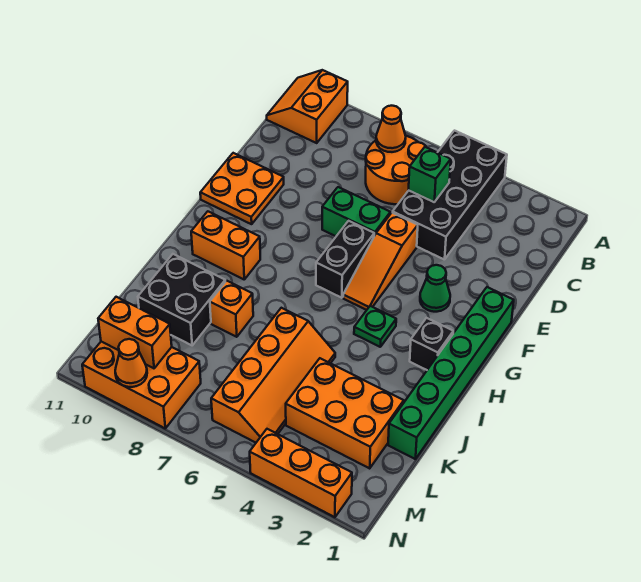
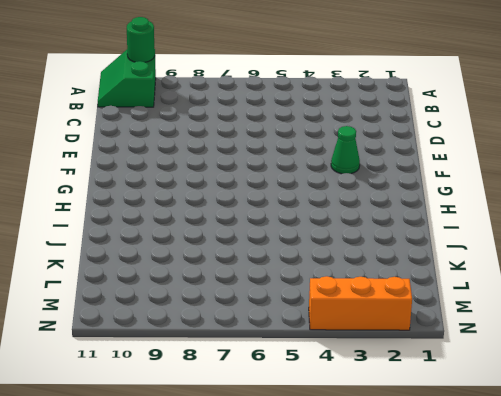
green slope A10:B11 level 1 top 10 -> orange slope A10:B11 level 1 top 10
green round brick A10 level 2 -> none
none -> black brick A4:D5 level 1
none -> orange round brick B6:C7 level 1
none -> orange slope E5:G5 level 1 top E

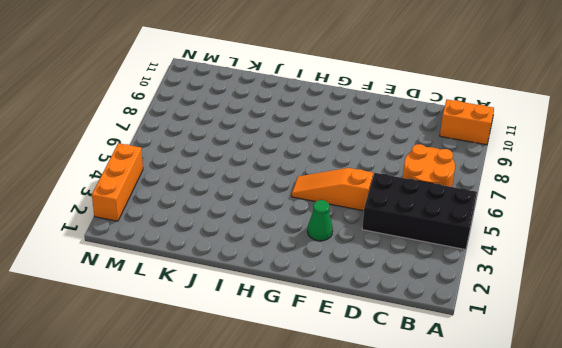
none -> green brick E6:E7 level 1
none -> orange plate E10:F11 level 1
none -> green brick F1:K1 level 1

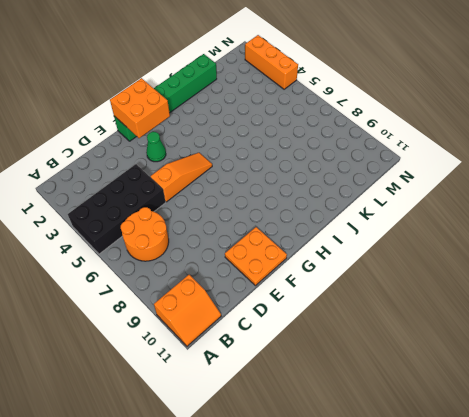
orange brick F1:G2 level 2 -> none
none -> green brick E6:E7 level 1
none -> black brick F6:G6 level 1
none -> black brick H2 level 1

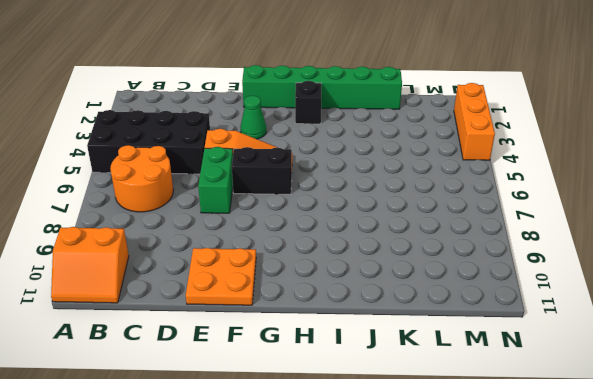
none -> green plate H4 level 1
none -> orange brick H9:H10 level 1
none -> orange slope J5:M6 level 1 top 6

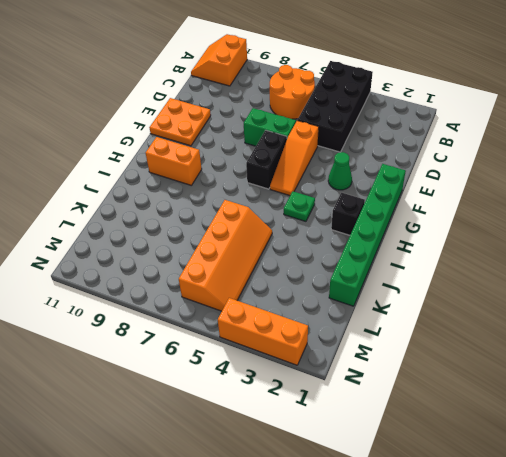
none -> orange brick J8 level 1
none -> black brick J9:K10 level 1
none -> orange brick K2:L4 level 1

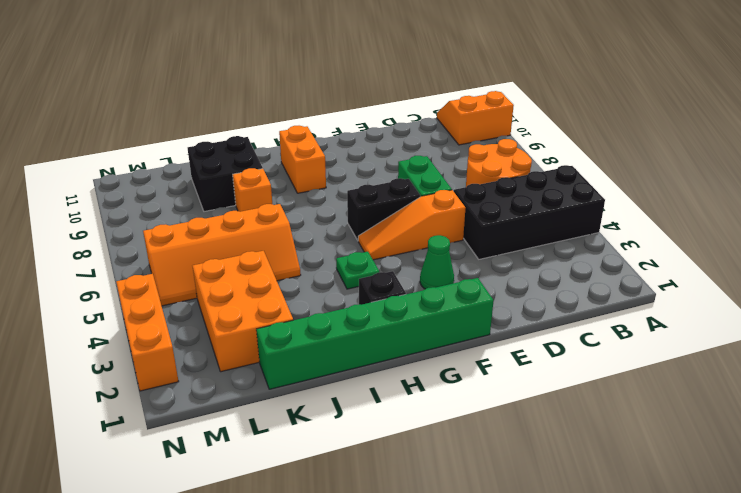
none -> orange plate E10:F11 level 1
none -> orange brick M8:N10 level 1
none -> orange cone B7 level 2

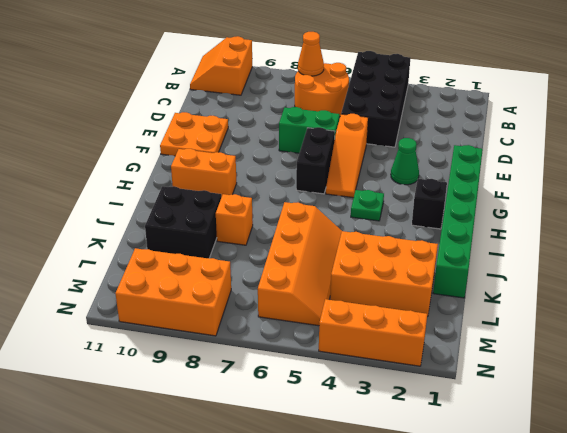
none -> green brick C5 level 2
none -> orange brick M9:M10 level 2
none -> orange cone N9 level 2

